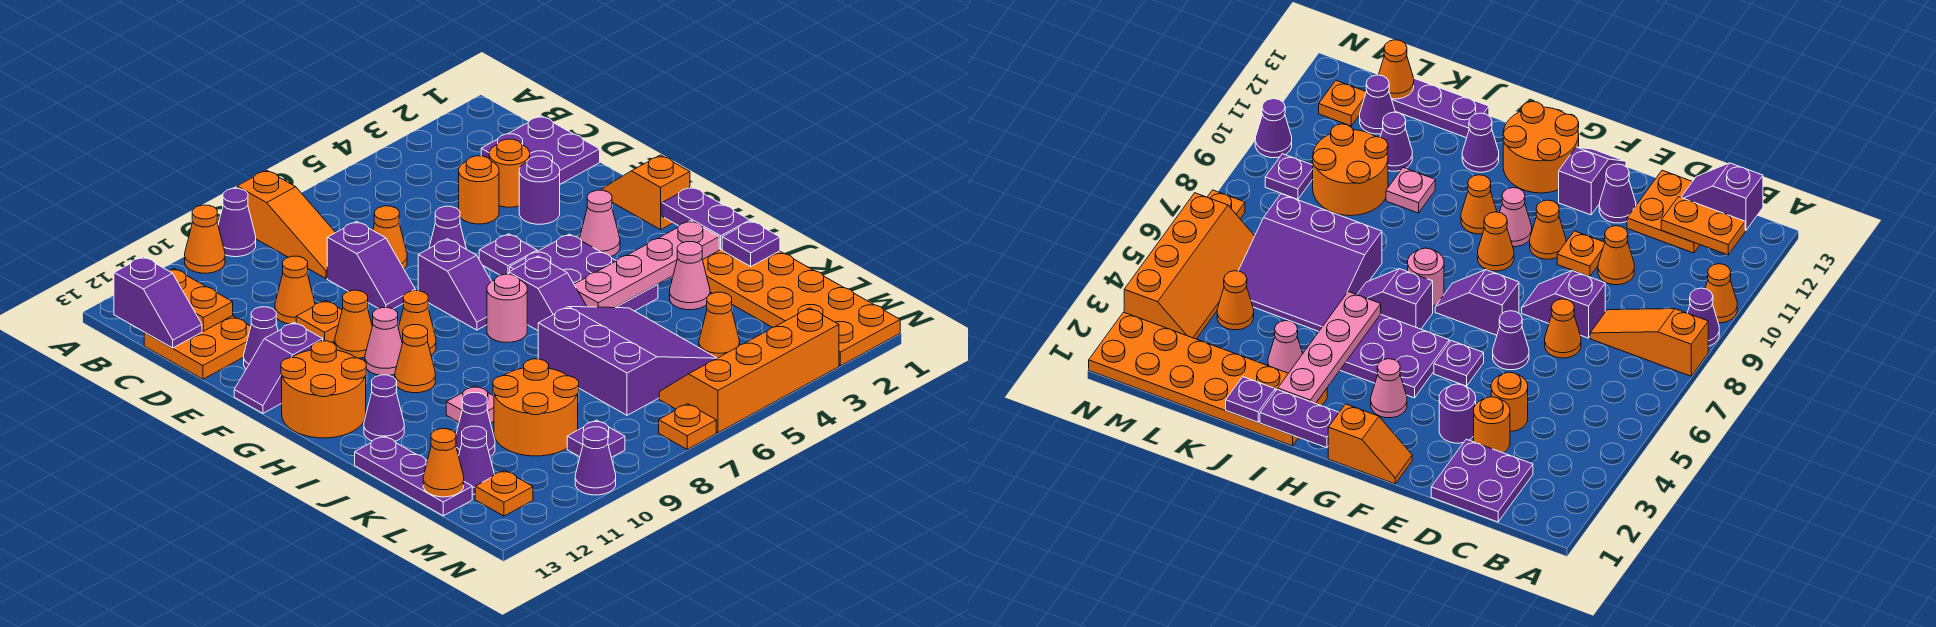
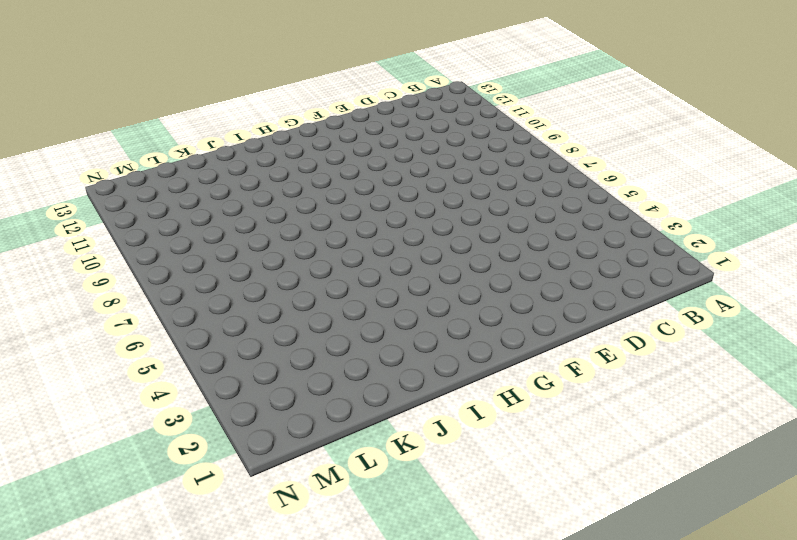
none -> orange slope A8:C8 level 1 top A
none -> purple cone A9 level 1
none -> orange cone A10 level 1
none -> purple plate C1:D2 level 1

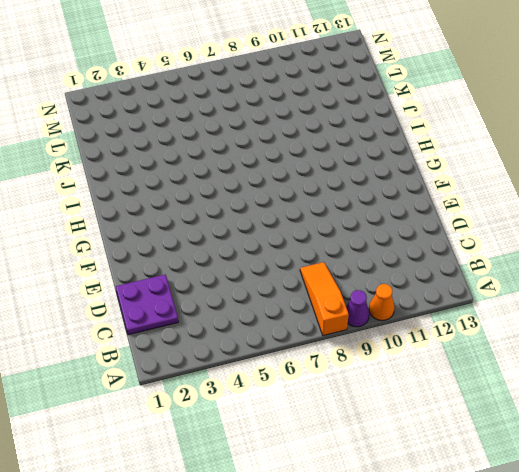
none -> orange plate C12:D13 level 1
none -> orange round brick D3 level 1
none -> orange round brick D4 level 1
none -> orange cone D7 level 1

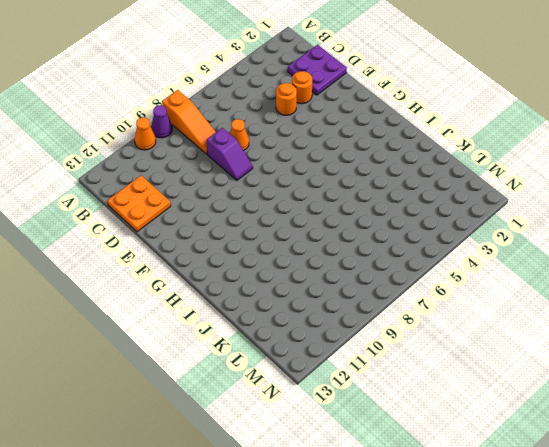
none -> orange cone D10 level 1
none -> purple round brick E3 level 1
none -> purple cone E6 level 1
none -> orange plate E10 level 1

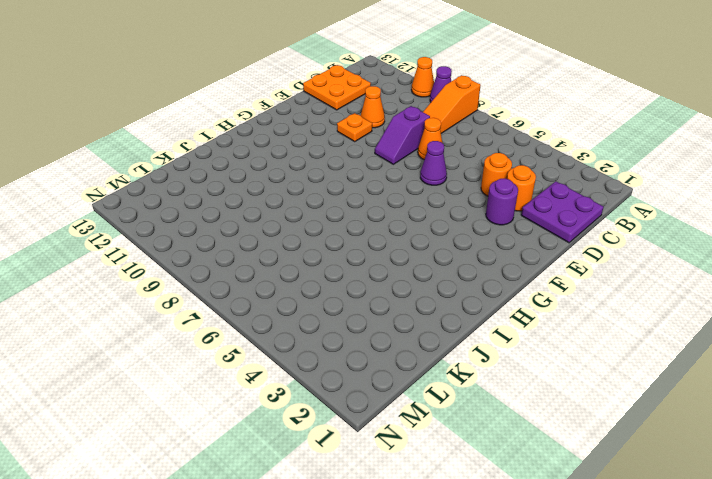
none -> purple cone E12 level 1
none -> orange slope F1:G1 level 1 top G
none -> purple plate F5 level 1
none -> purple slope F7:G7 level 1 top F

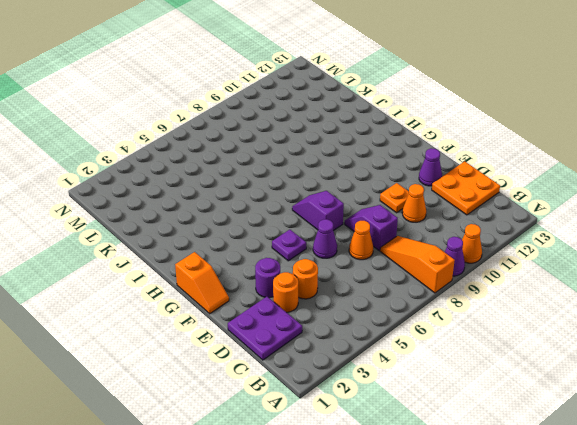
none -> orange cone F10 level 1
none -> purple slope F12:F13 level 1 top 12
none -> pink cone G3 level 1
none -> purple plate G4:I5 level 1

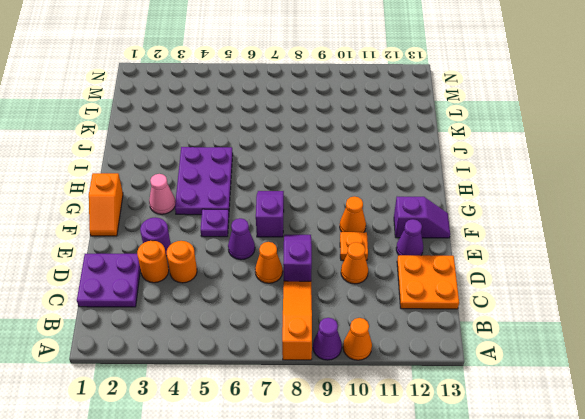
none -> orange cone G9 level 1
none -> pink cone G10 level 1
none -> orange round brick G12:H13 level 1
none -> purple slope H6:I6 level 1 top H

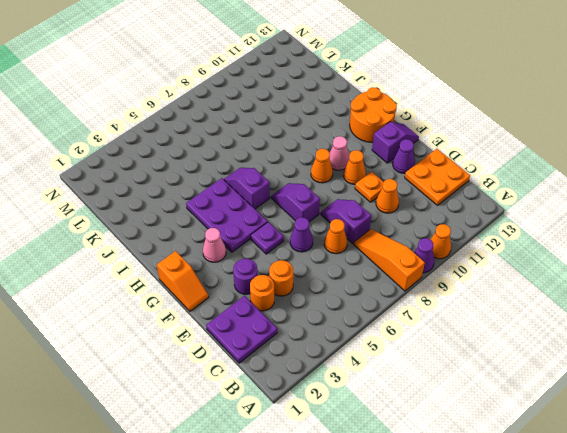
none -> pink round brick H7 level 1
none -> orange cone H10 level 1
none -> orange plate I1:N2 level 1
none -> purple cone I12 level 1

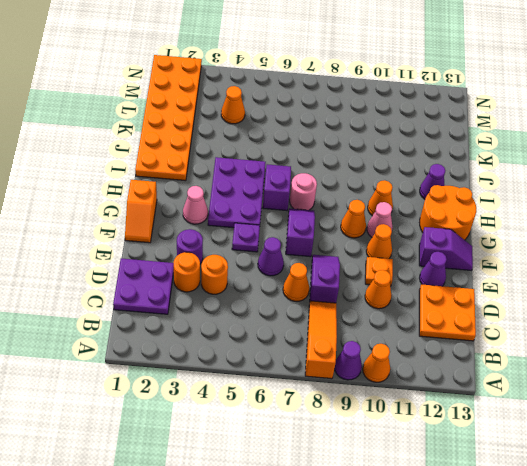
none -> pink cone J3 level 1
none -> purple slope J5:L7 level 1 top 7
none -> pink plate J10 level 1
none -> purple plate J13:L13 level 1

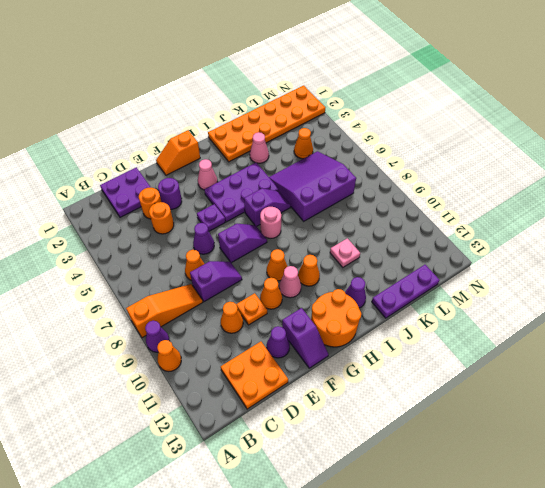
none -> orange round brick K9:L10 level 1
none -> purple cone K11 level 1
none -> purple cone L12 level 1
none -> orange slope M3:N6 level 1 top N

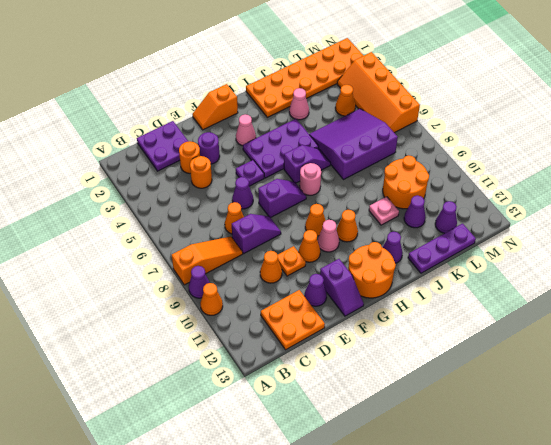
none -> purple plate M9 level 1
none -> orange plate M12 level 1
none -> orange plate N7 level 1
none -> purple cone N10 level 1

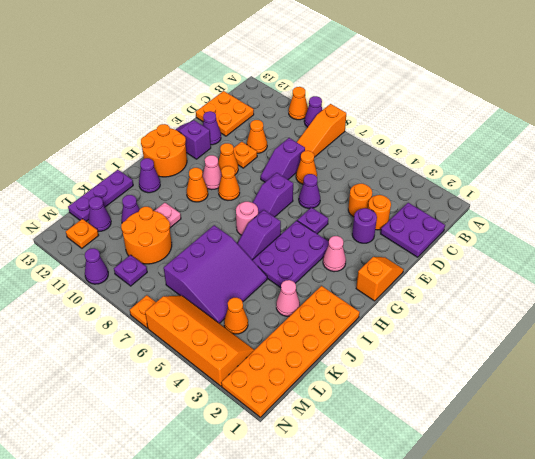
none -> orange plate B12:C12 level 2
none -> purple slope B13:C13 level 2 top B
none -> purple plate H1:I1 level 2
none -> pink plate I2:I5 level 2

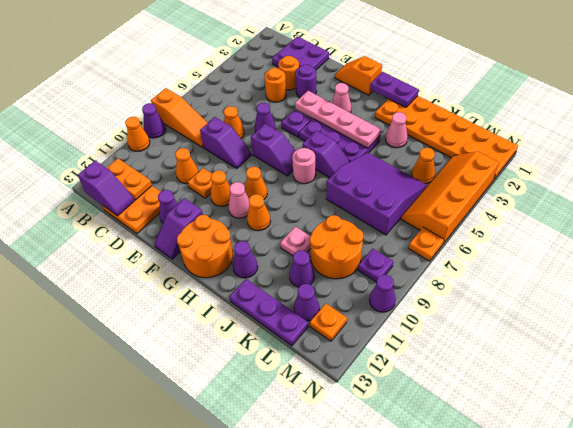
pink plate F4:I4 level 2 -> pink plate I2:I5 level 2
none -> purple plate J1 level 2
none -> orange cone L13 level 2

